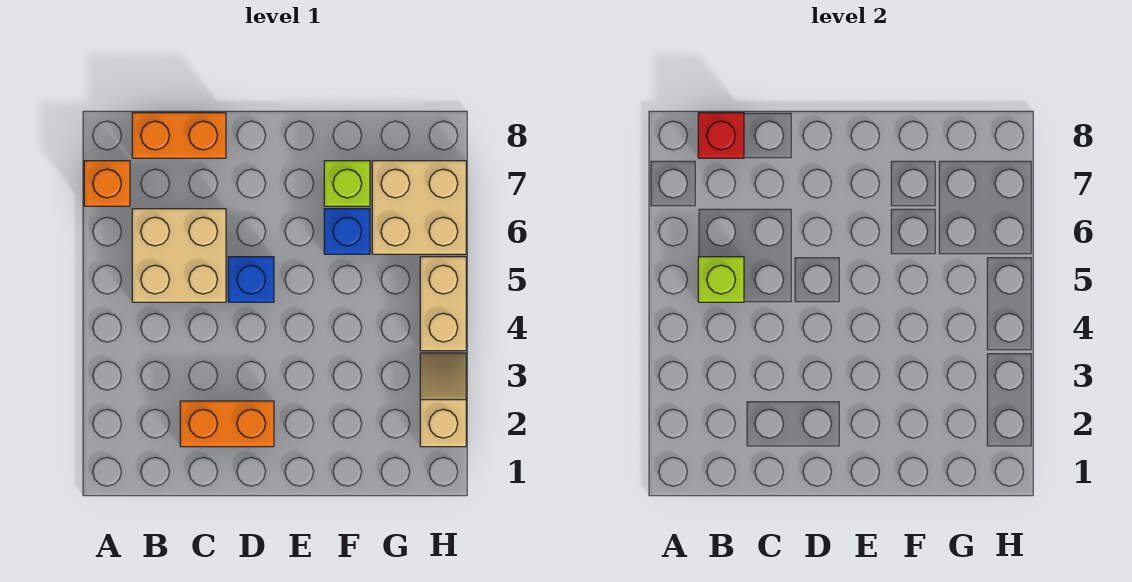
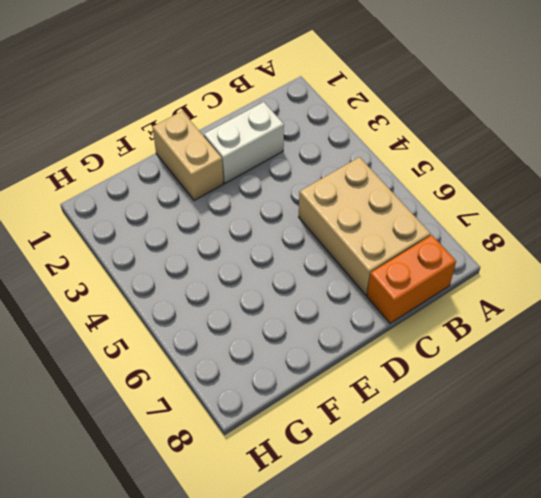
tan brick B5:C7 level 1 -> tan brick B5:C6 level 1
white brick C2:D2 level 1 -> orange brick C2:D2 level 1
tan brick E1:E2 level 1 -> tan brick H4:H5 level 1
none -> orange brick A7 level 1
none -> blue brick D5 level 1
none -> blue brick F6 level 1

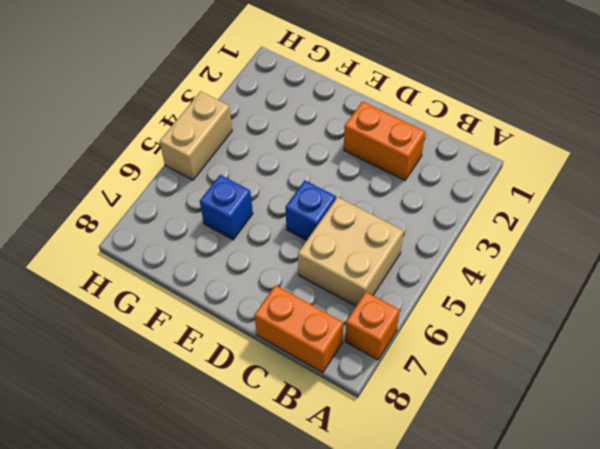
none -> lime brick F7 level 1
none -> tan brick G6:H7 level 1
none -> tan slope H2:H3 level 1 top 2

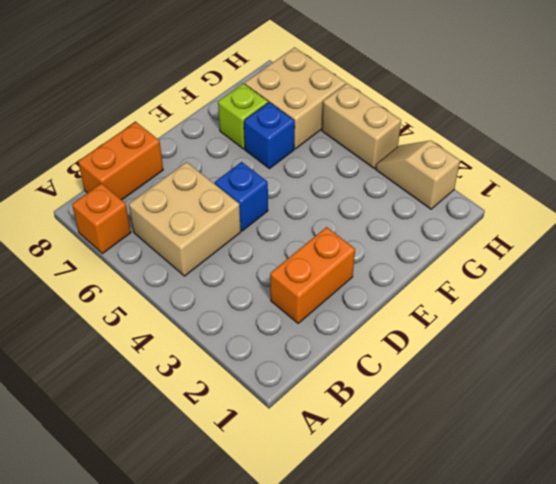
none -> lime brick B5 level 2
none -> red brick B8 level 2

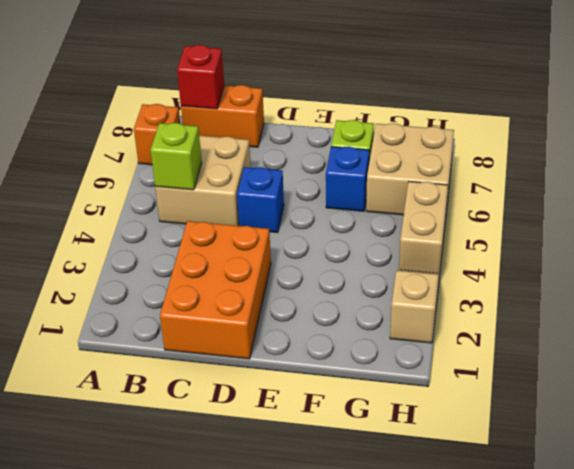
orange brick C1:D3 level 1 -> orange brick C2:D2 level 1

